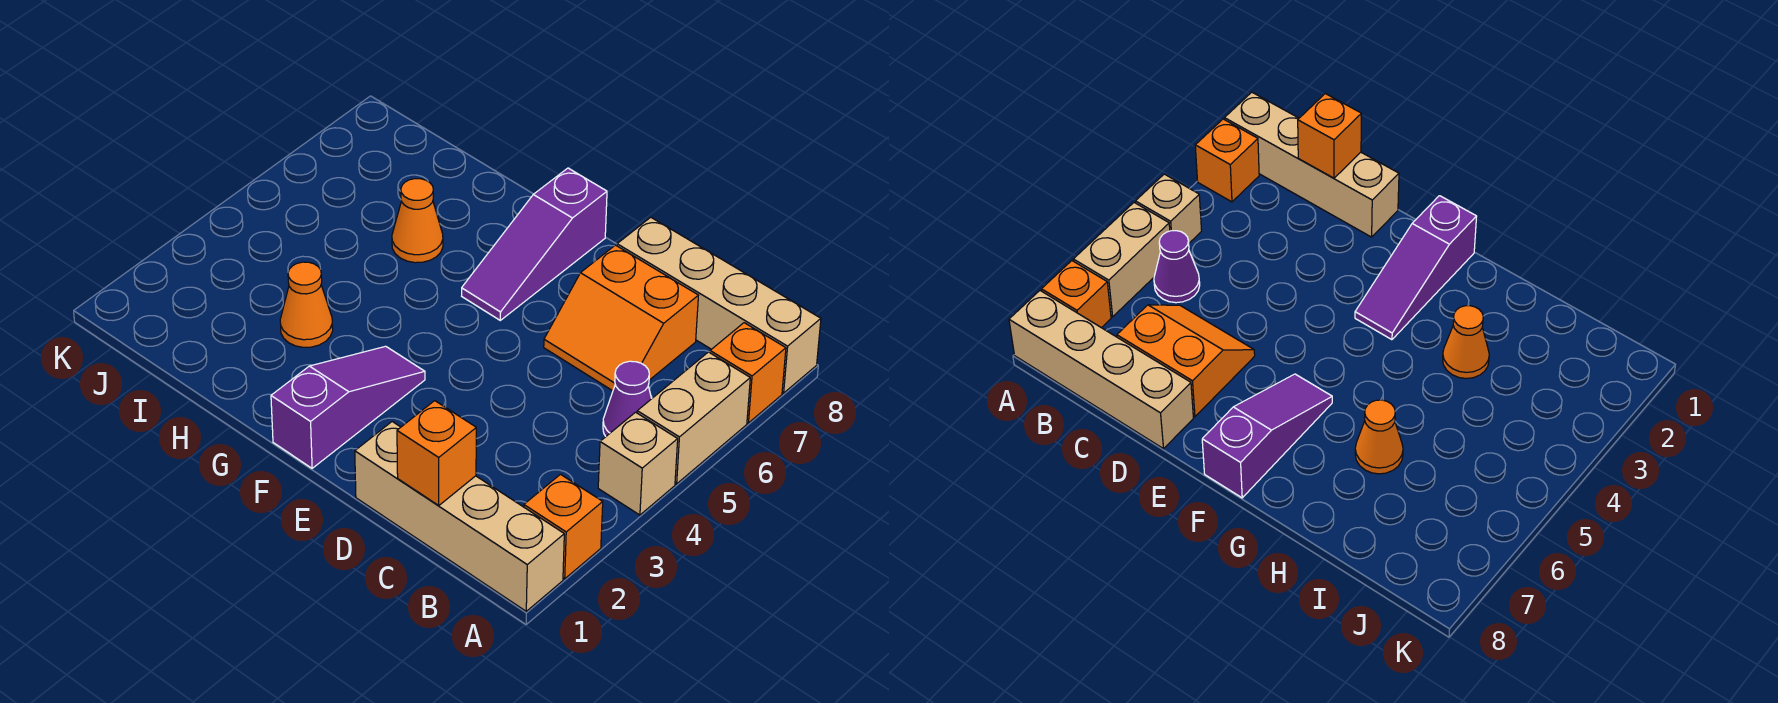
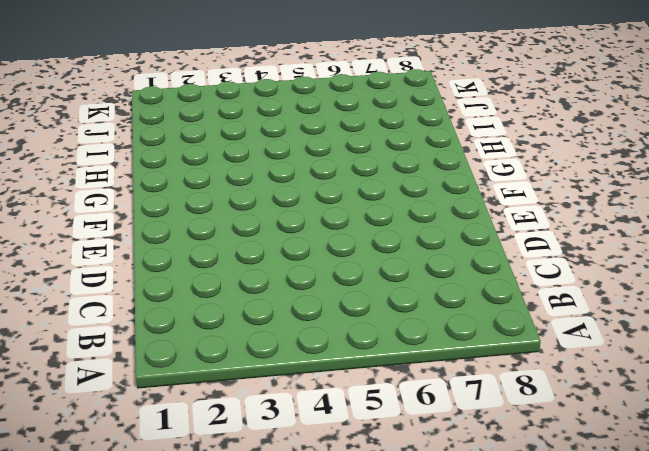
none -> tan brick A1:D1 level 1
none -> orange brick A2 level 1
none -> tan brick A4 level 1

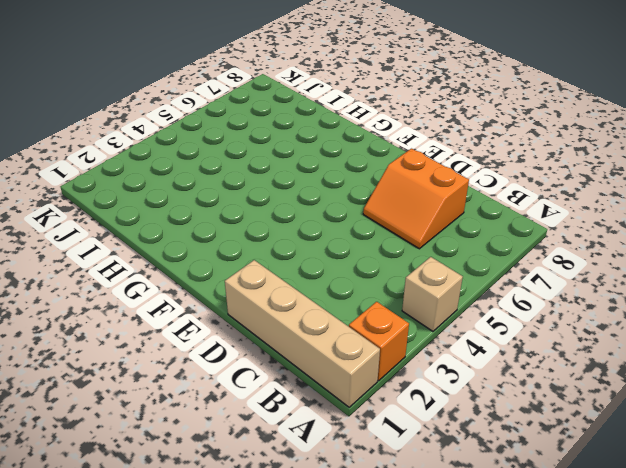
none -> tan brick A5:A6 level 1
none -> orange brick A7 level 1
none -> tan brick A8:D8 level 1

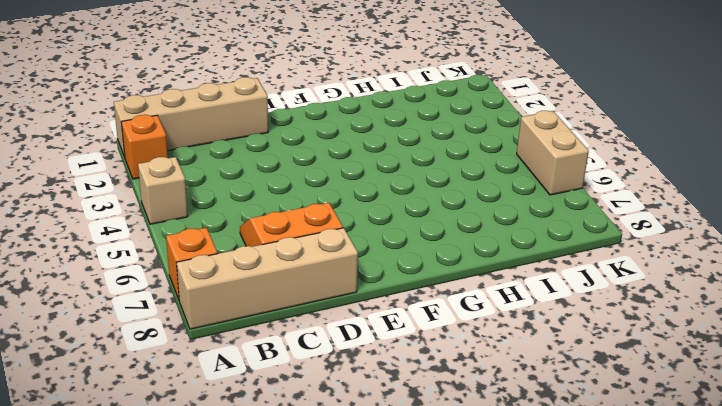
tan brick K5:K6 level 1 -> tan brick A5:A6 level 1
none -> purple cone B5 level 1
none -> purple slope F1:F3 level 1 top 1
none -> purple slope F6:F8 level 1 top 8

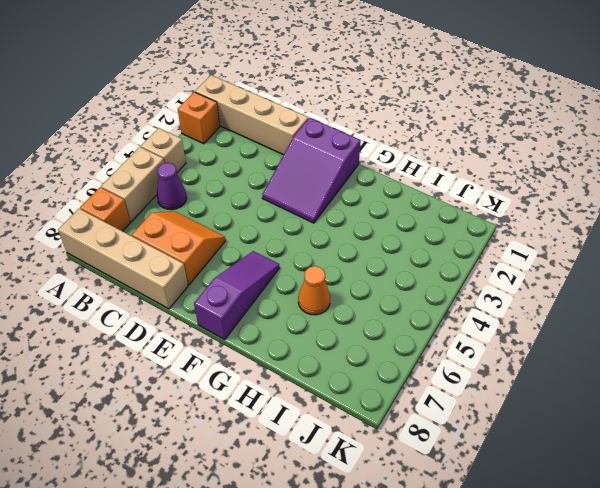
purple slope E1:F3 level 1 top 1 -> purple slope F1:F3 level 1 top 1
none -> orange cone H3 level 1
none -> orange brick C1 level 2

